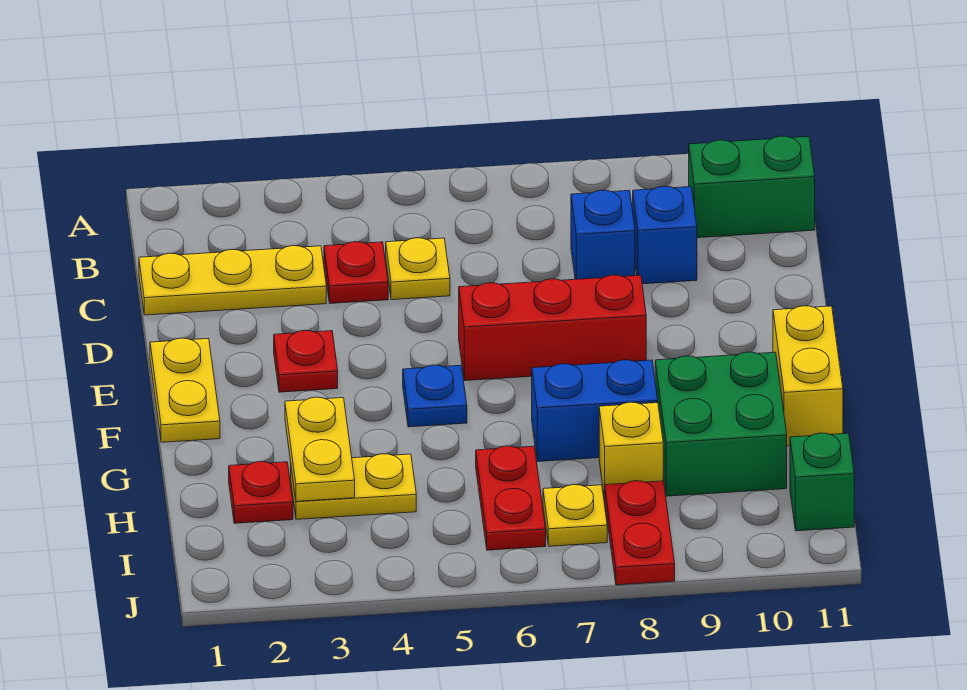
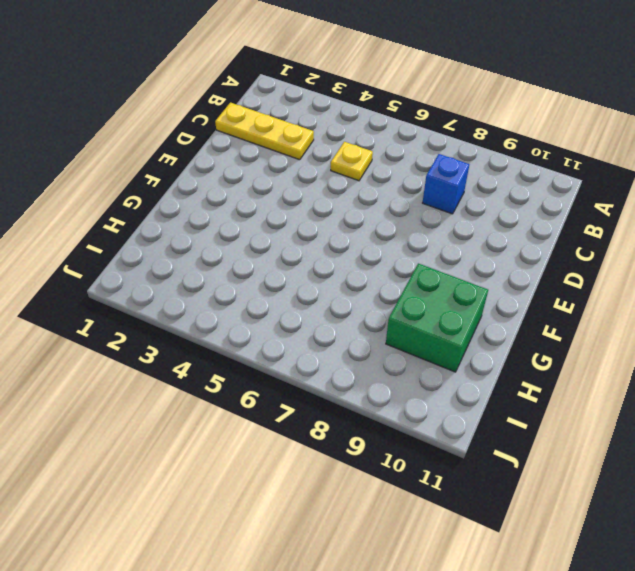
none -> green brick B10:B11 level 1
none -> red plate C4 level 1
none -> blue brick C9 level 1

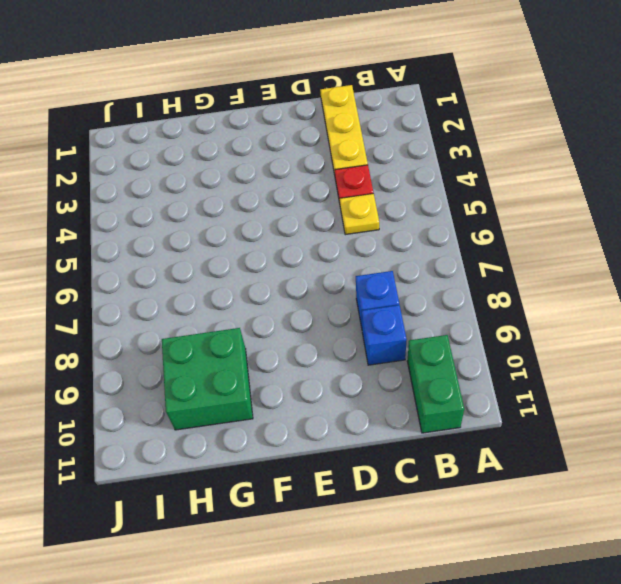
none -> yellow plate E1:F1 level 1
none -> red plate E3 level 1
none -> red brick E6:E8 level 1

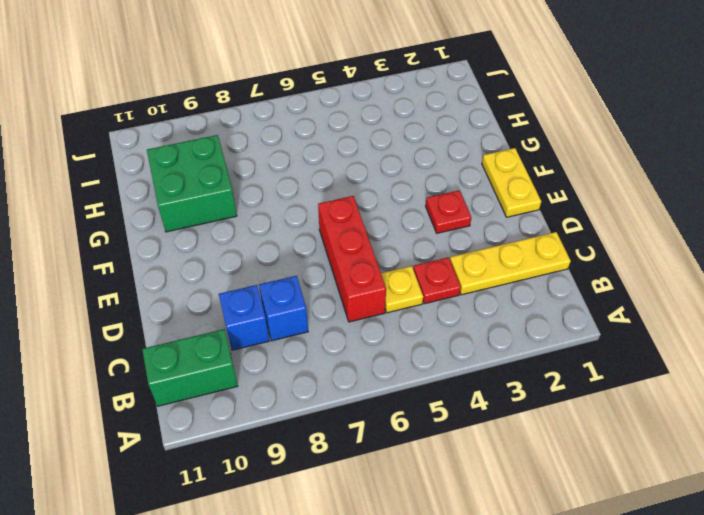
red brick C6:E6 level 1 -> red brick E6:E8 level 1
none -> blue plate F5 level 1
none -> yellow brick F11:G11 level 1
none -> blue brick G7:G8 level 1

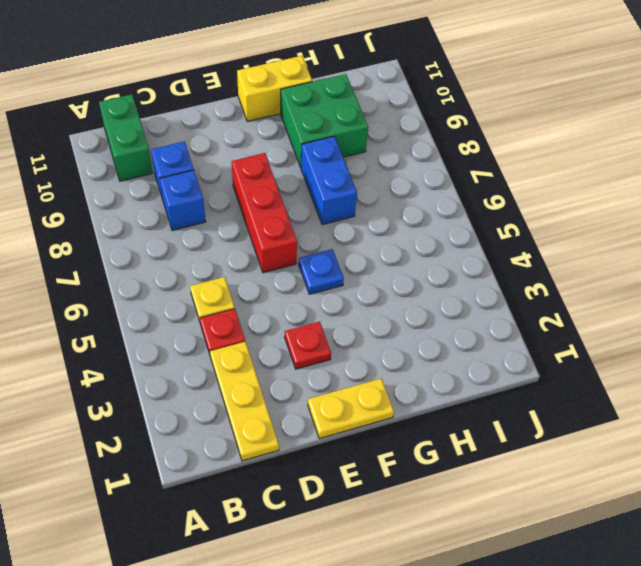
none -> red plate H2 level 1
none -> yellow plate H3:H4 level 1
none -> red plate H6:I6 level 1

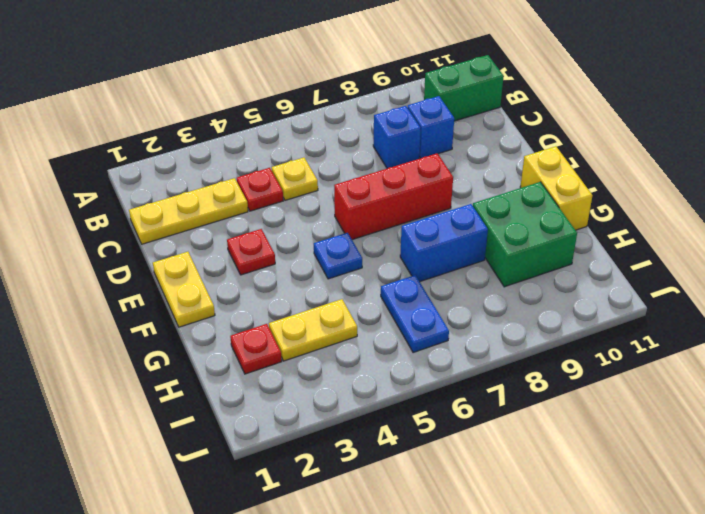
blue plate H6:I6 level 1 -> red plate H6:I6 level 1
none -> yellow brick H8 level 1
none -> yellow plate I7 level 1
none -> red plate I8:J8 level 1

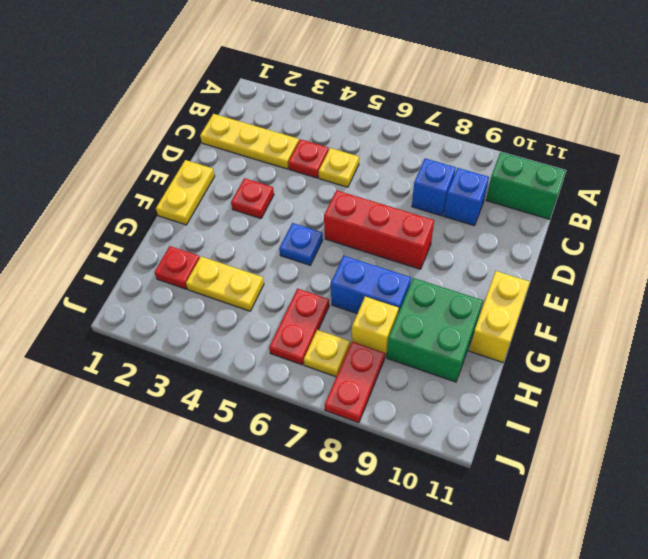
none -> green brick I11 level 1
none -> yellow plate G3:H3 level 2

